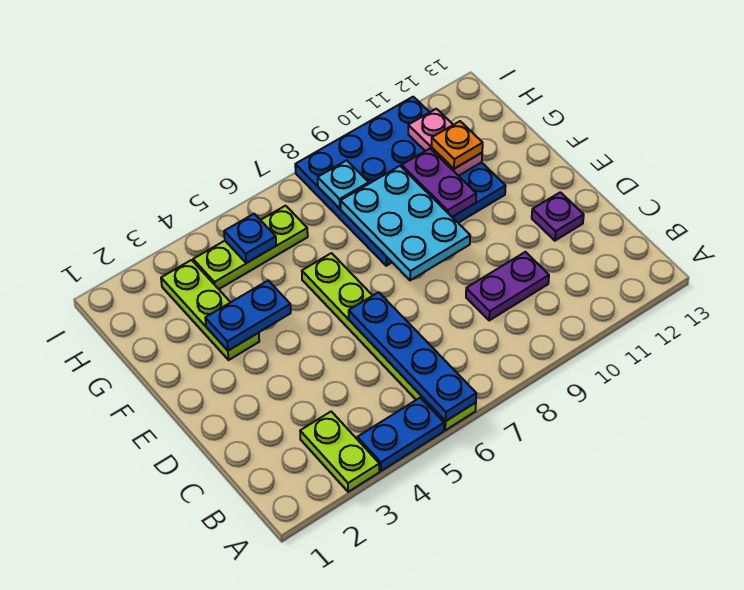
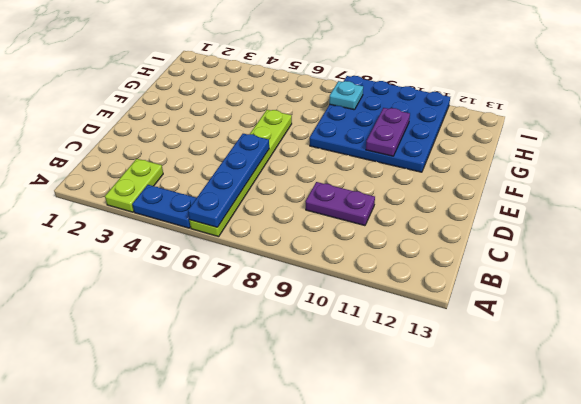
none -> purple plate D12 level 1
none -> lime plate F3:H3 level 1
none -> lime plate H4:H6 level 1

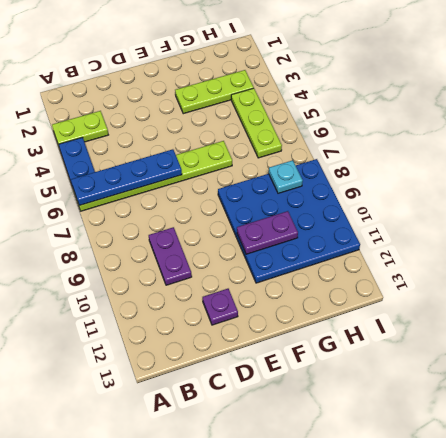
none -> cyan plate E8:G9 level 2
none -> blue plate F3:F4 level 2
none -> pink plate G11:H11 level 2

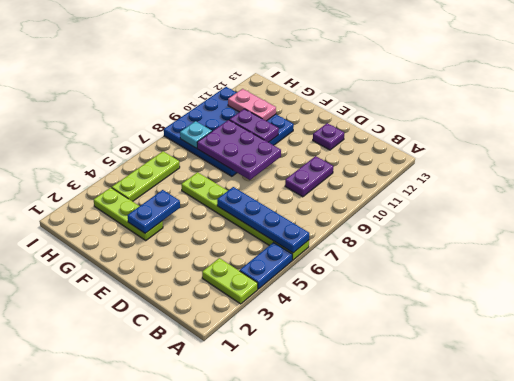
purple plate E8:G9 level 2 -> cyan plate E8:G9 level 2
none -> blue plate H5 level 2
none -> orange plate G11 level 3

